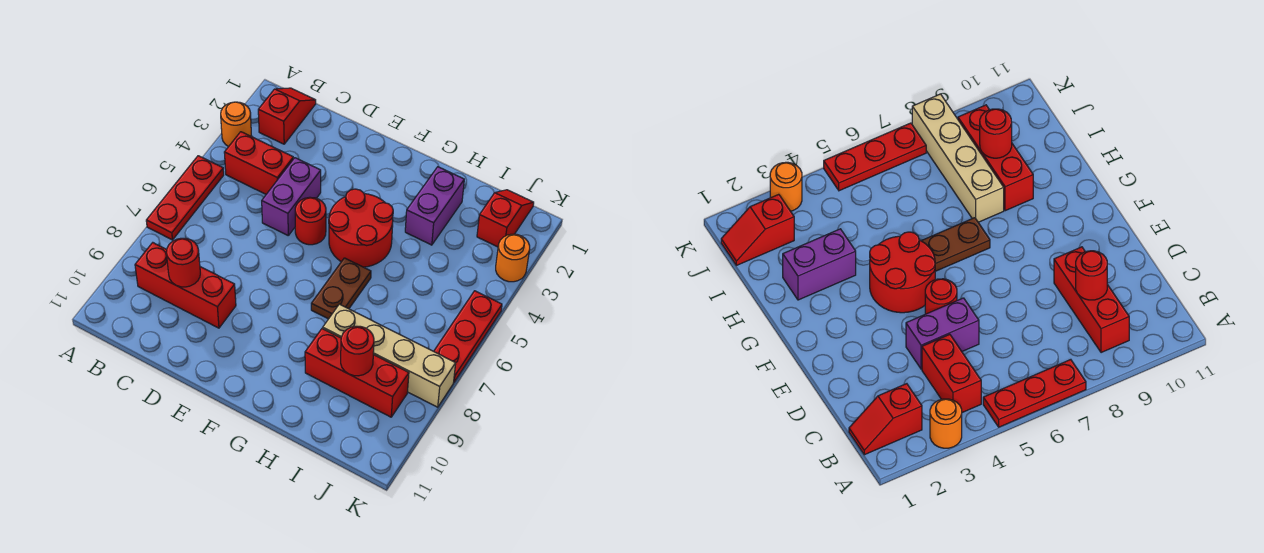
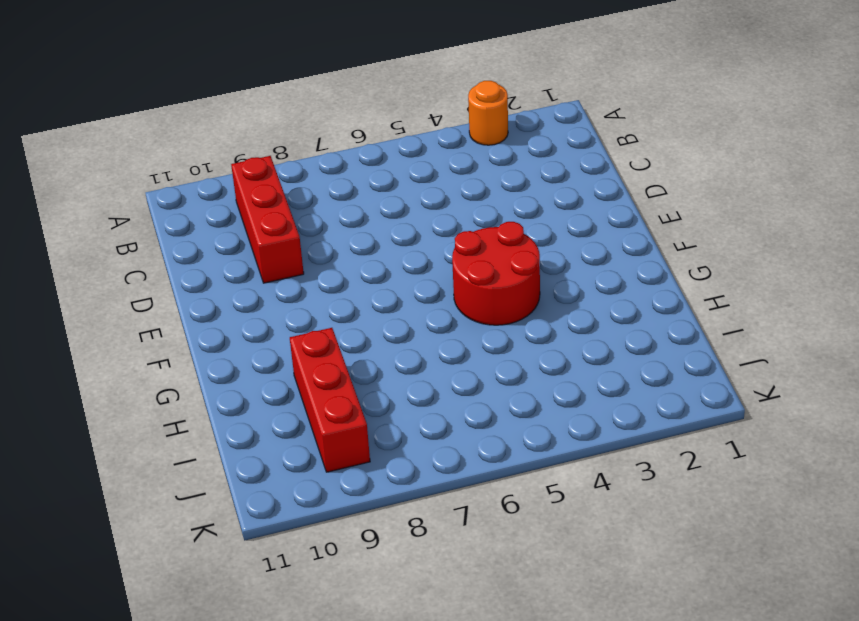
none -> red plate A5:A7 level 1
none -> red slope B1:B2 level 1 top 2
none -> red brick B4:C4 level 1

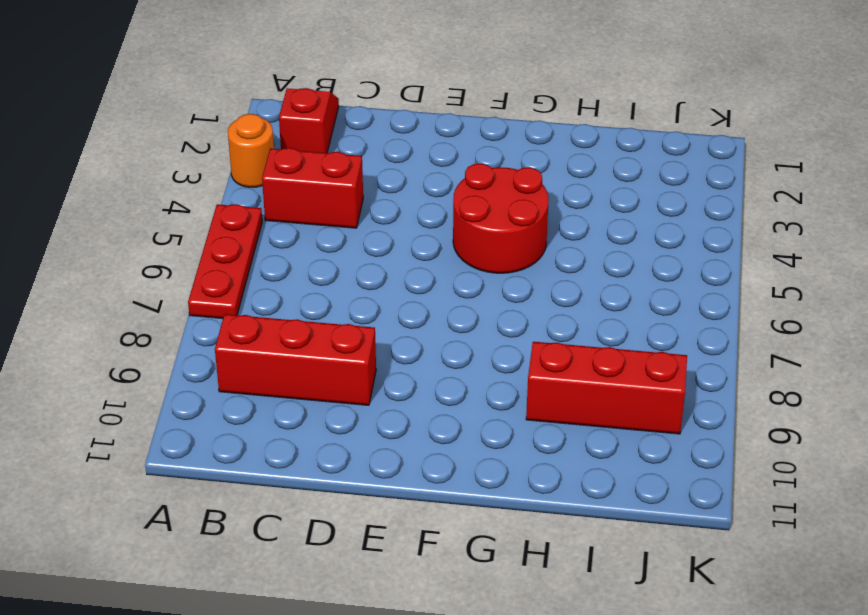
none -> purple brick D4:D5 level 1
none -> red round brick E5 level 1
none -> brown plate G6:G7 level 1

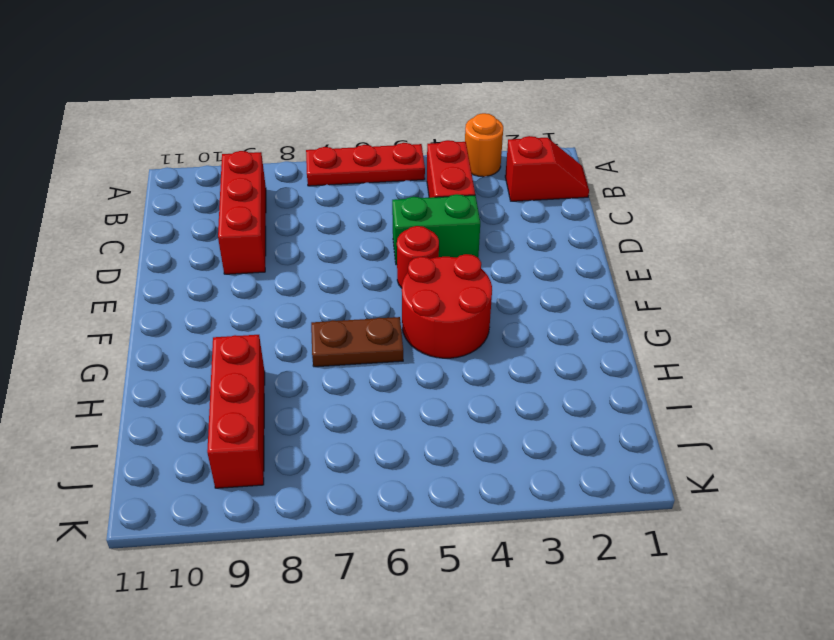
green brick D4:D5 level 1 -> purple brick D4:D5 level 1
none -> purple brick H2:H3 level 1
none -> tan brick H8:K8 level 1
none -> red slope J1:J2 level 1 top 2

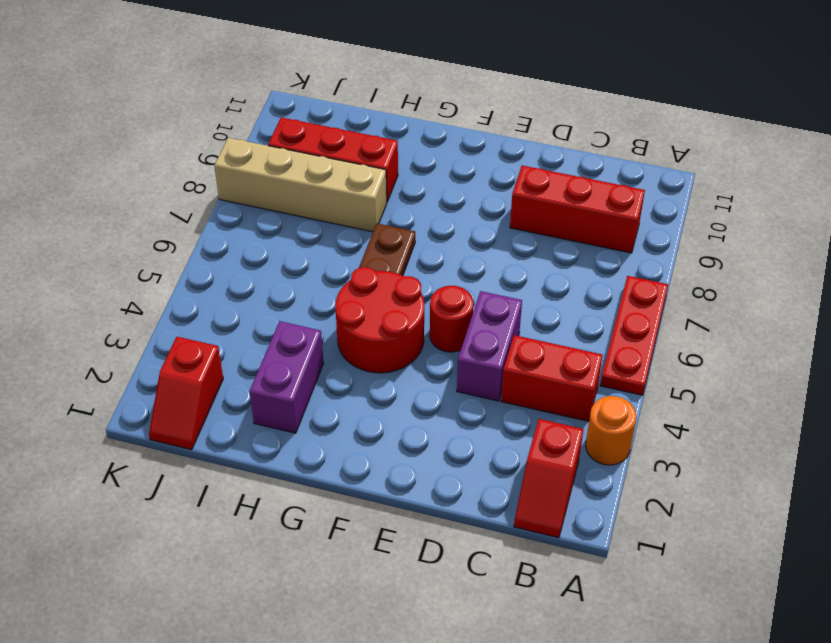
none -> orange round brick K3 level 1
none -> red plate K5:K7 level 1
none -> red round brick C9 level 2

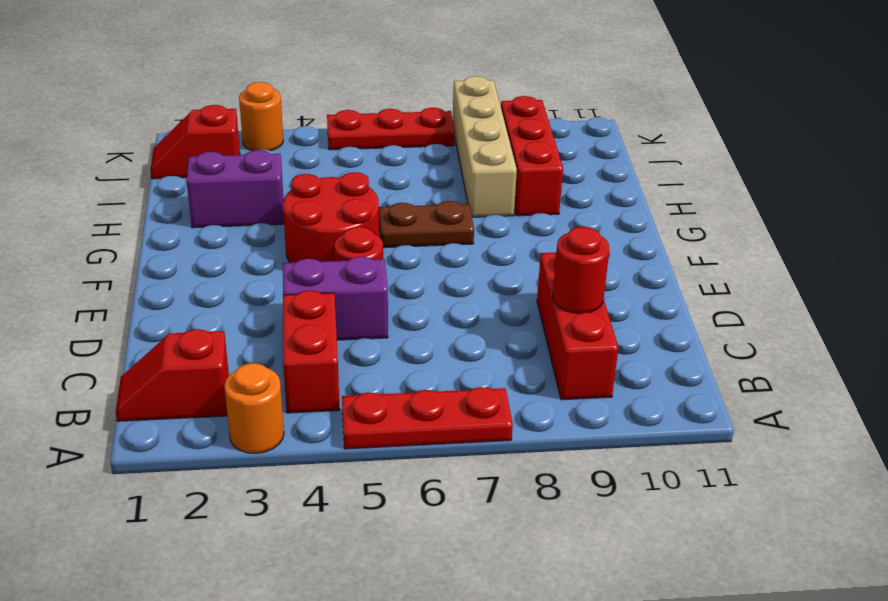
none -> red round brick I9 level 2

